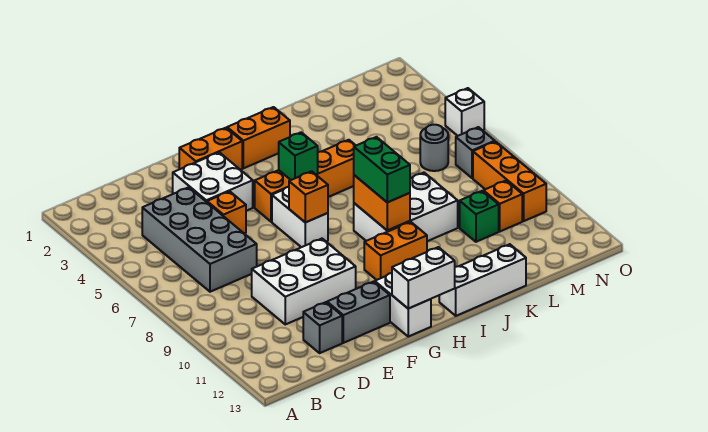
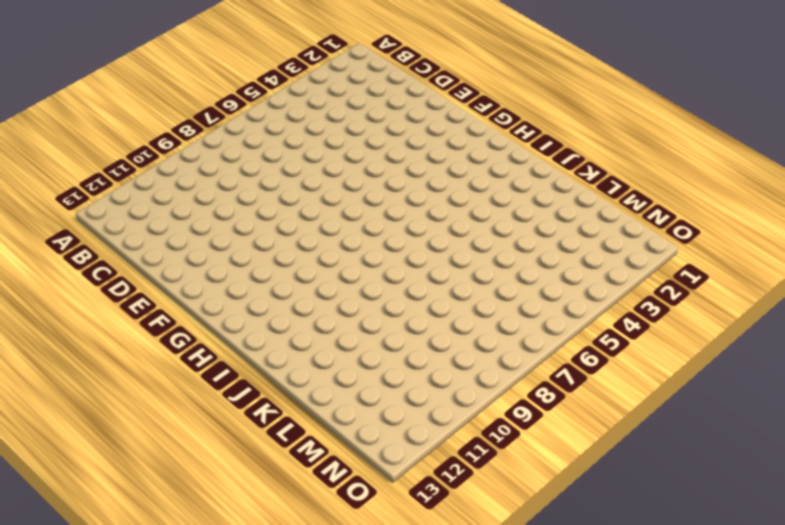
none -> grey brick C4:D7 level 1
none -> white brick D9:F10 level 1
none -> grey brick D12 level 1

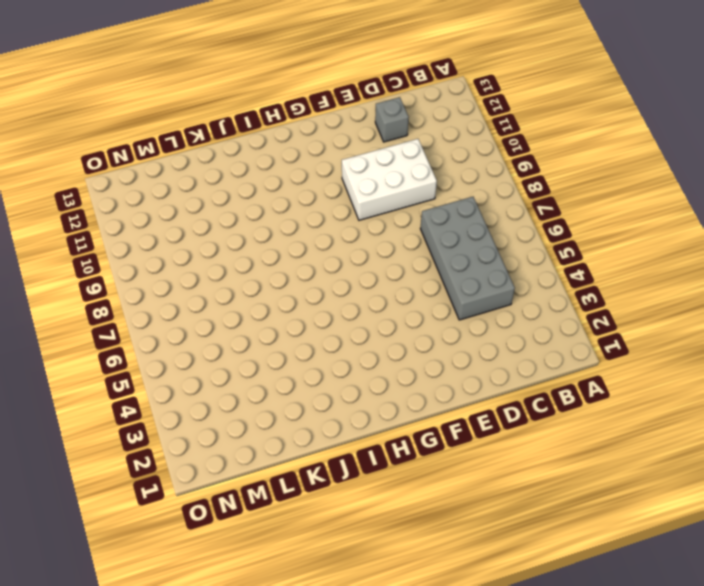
none -> white brick E3:F4 level 1
none -> orange brick E5 level 1
none -> grey brick E12:F12 level 1

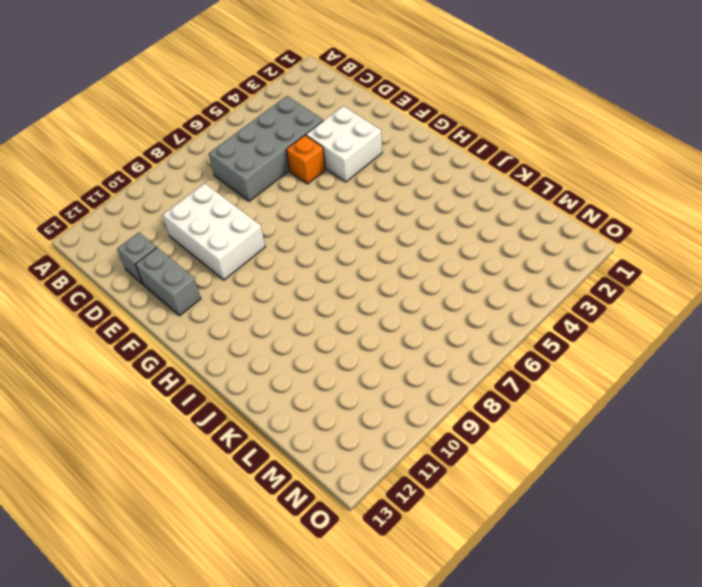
none -> orange brick F2:G2 level 1
none -> orange brick G5:J5 level 1
none -> white brick G6:G7 level 1

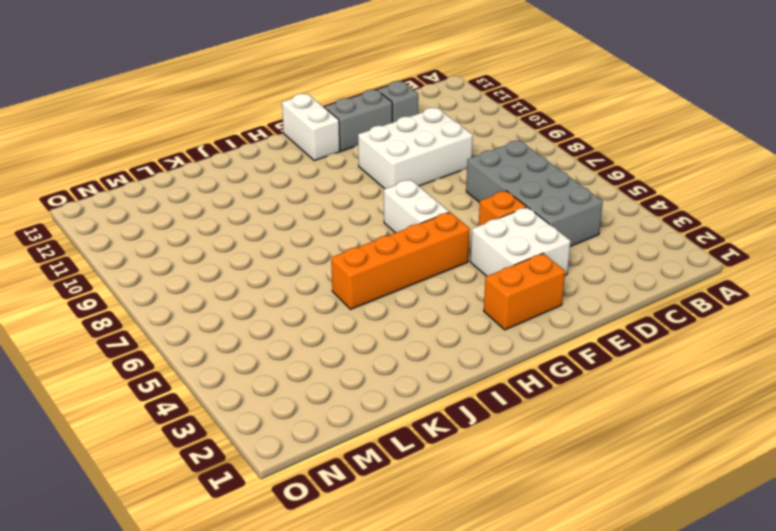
none -> orange brick H2:I2 level 1
none -> orange brick H10:I10 level 1
none -> white brick I8:K9 level 1

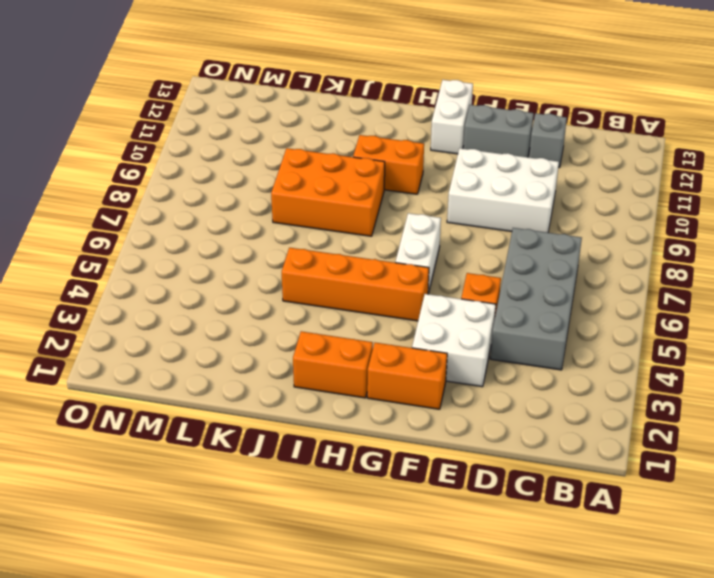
orange brick I8:K9 level 1 -> white brick I8:K9 level 1
none -> white brick I13:K13 level 1
none -> green brick L10 level 1
none -> grey round brick M6 level 1

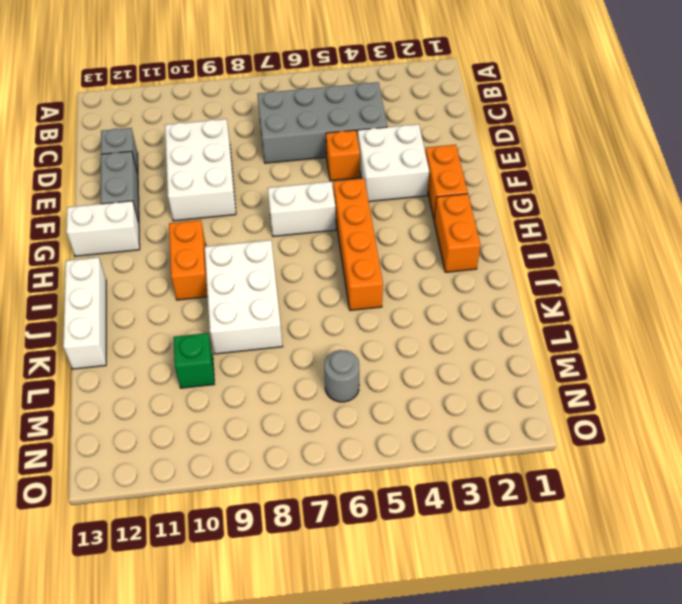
none -> orange brick M10 level 1
none -> grey brick N7 level 1
none -> orange brick N8:N10 level 1

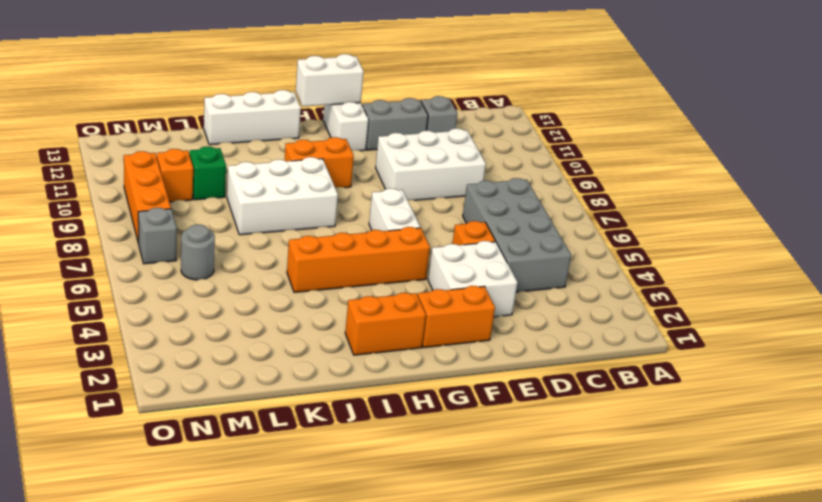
none -> white brick O5 level 1
none -> orange brick G7 level 2
none -> green brick H5 level 2

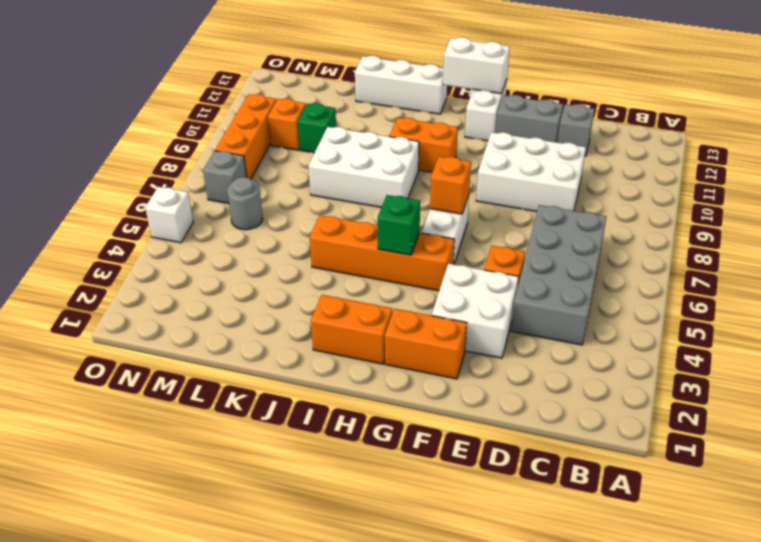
none -> orange brick I8:I9 level 2
none -> green brick I8:I9 level 3

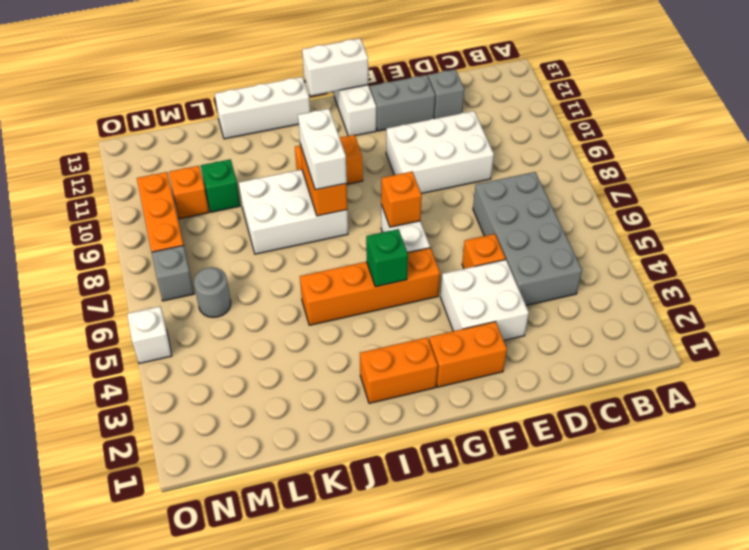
white brick I8:I9 level 3 -> green brick I8:I9 level 3

